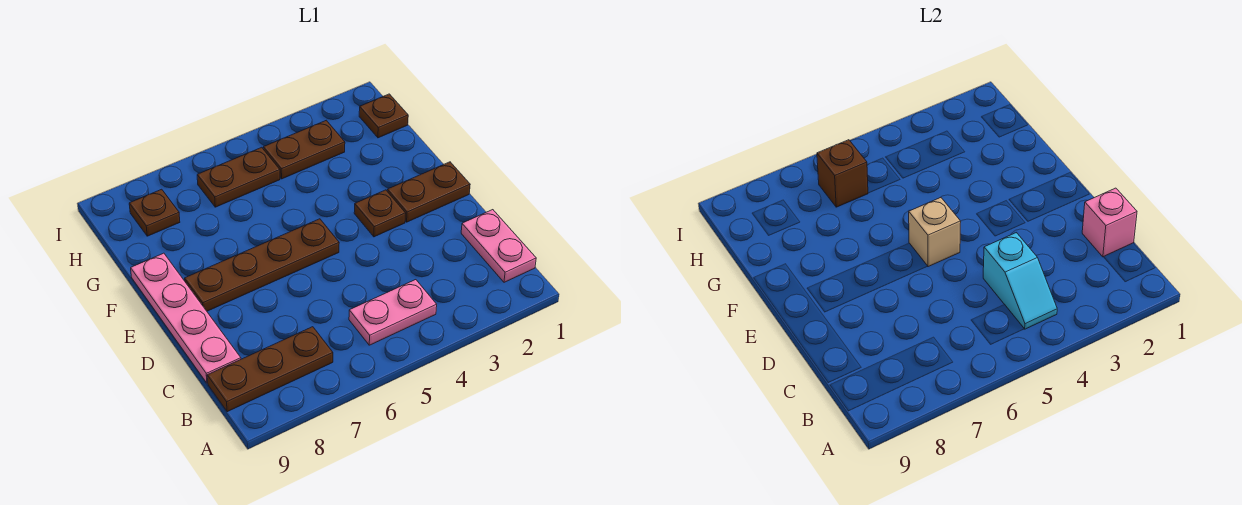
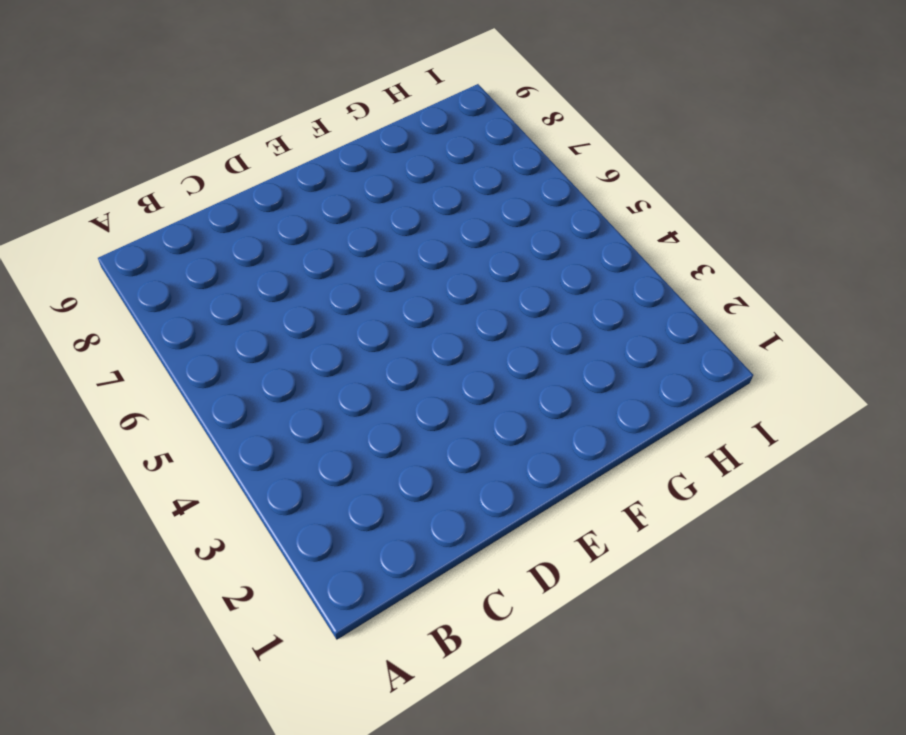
none -> pink plate B1:C1 level 1
none -> pink plate B4:B5 level 1
none -> brown plate B7:B9 level 1

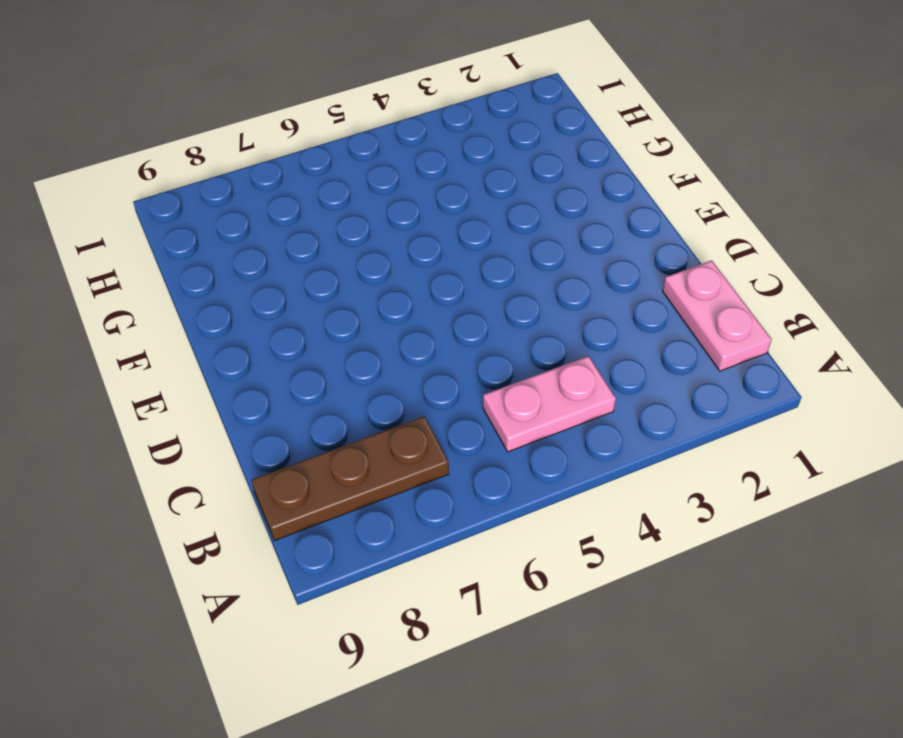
none -> pink plate C9:F9 level 1
none -> brown plate E1:E2 level 1
none -> brown plate E3 level 1

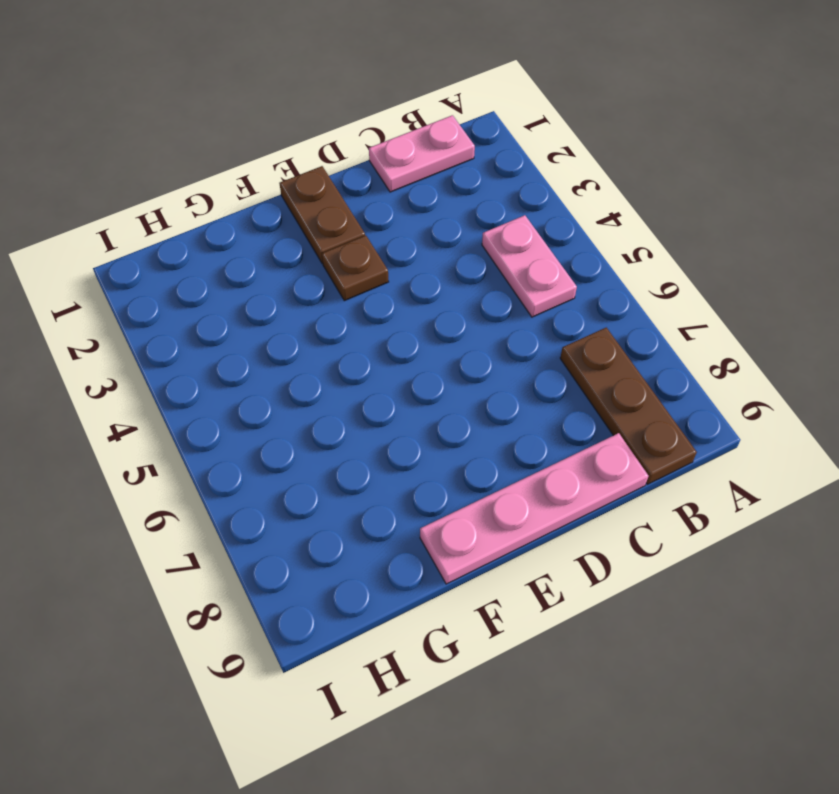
none -> brown plate E5:E8 level 1
none -> brown plate H1 level 1
none -> brown plate H3:H4 level 1

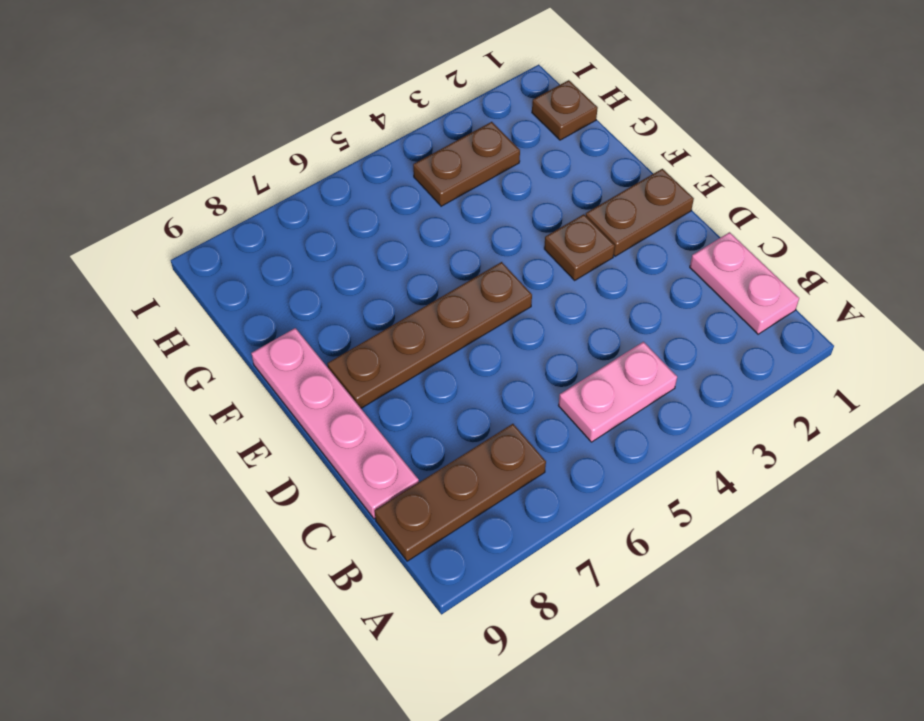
none -> brown plate H5:H6 level 1
none -> brown plate H8 level 1
none -> cyan slope B4:C4 level 2 top C

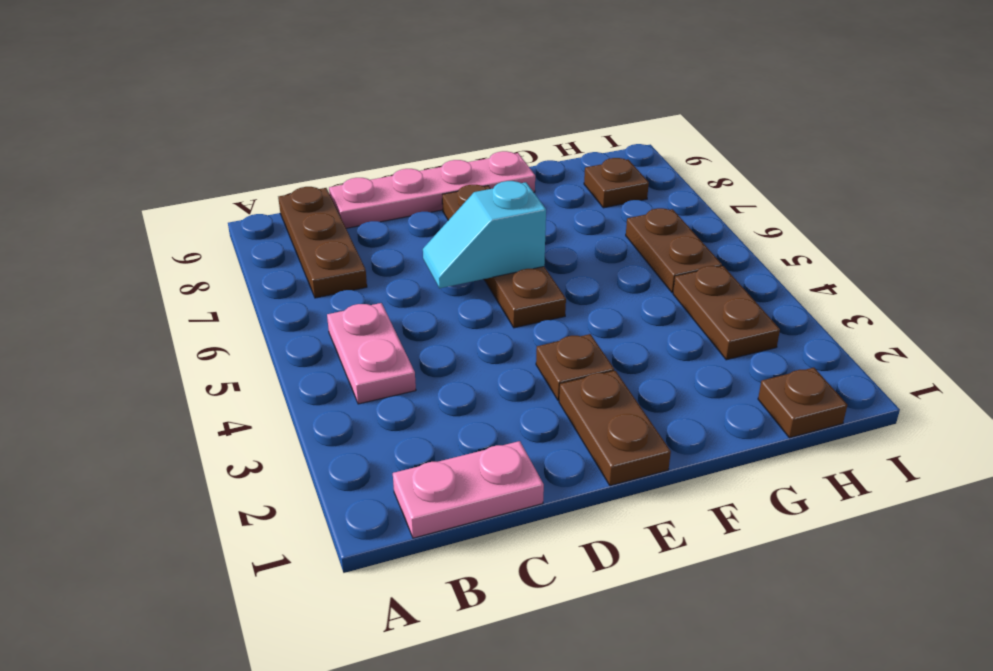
cyan slope D6:E6 level 2 top E -> cyan slope B4:C4 level 2 top C
none -> pink brick C1 level 2
none -> tan brick E5 level 2
none -> brown brick H6 level 2

